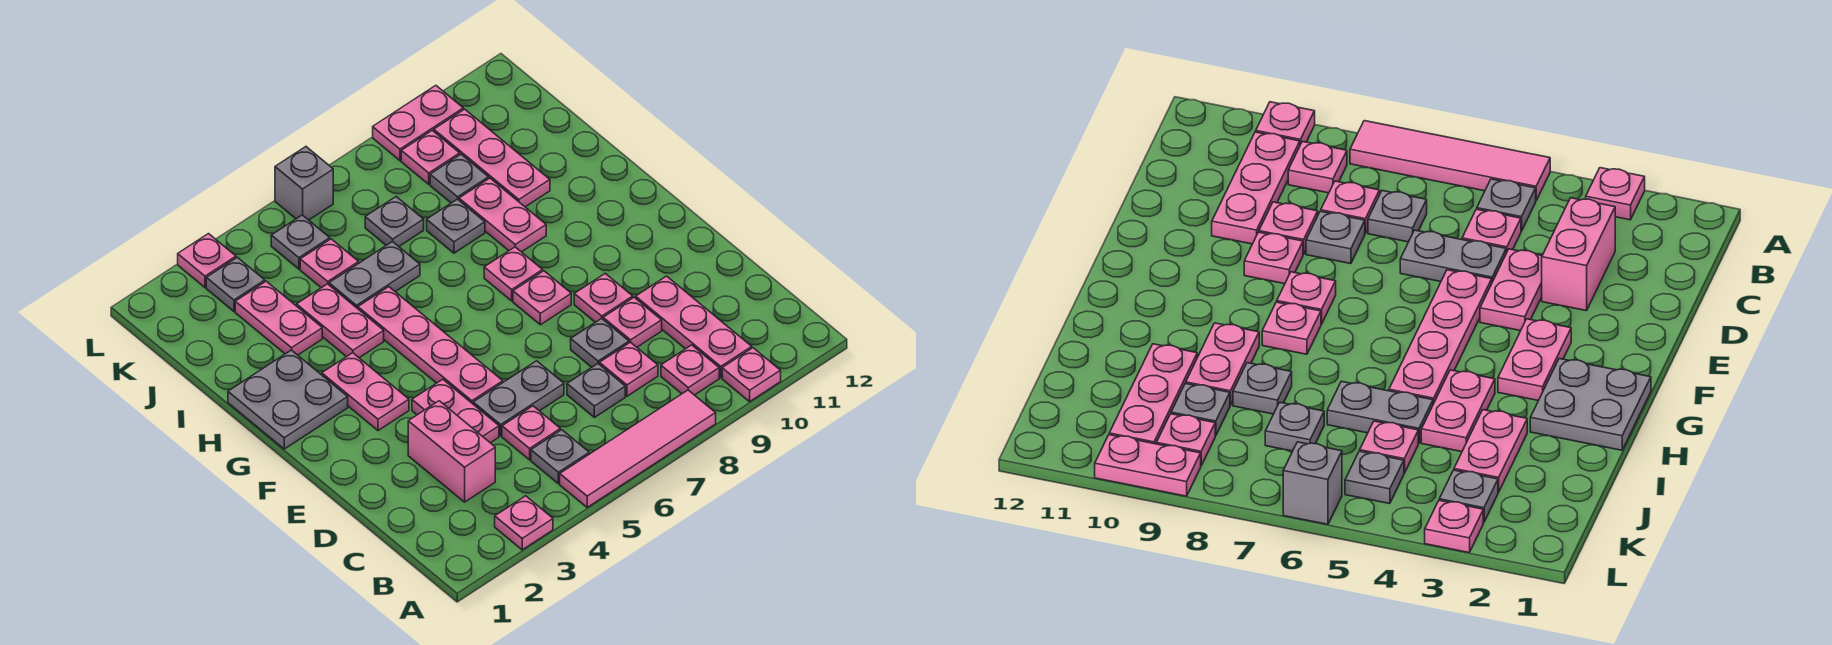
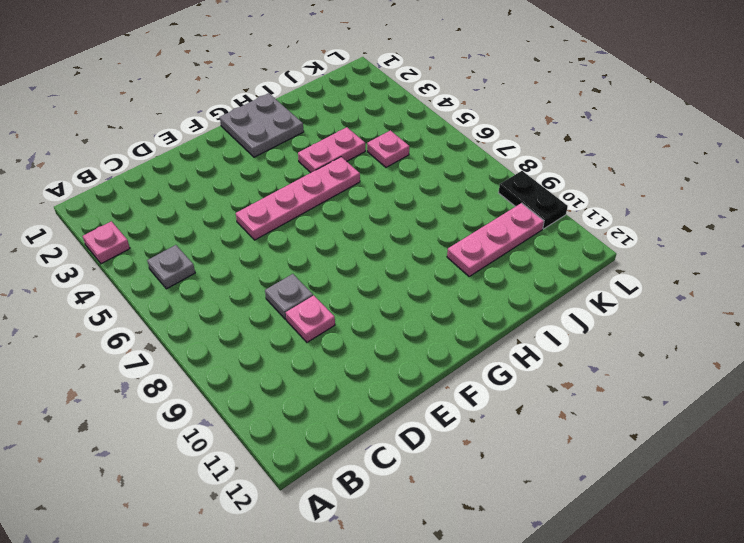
black plate L9:L10 level 1 -> pink plate L9:L10 level 1
none -> pink tile A5:A8 level 1
none -> pink plate A10 level 1
none -> pink plate B9 level 1
none -> pink plate B10:D10 level 1

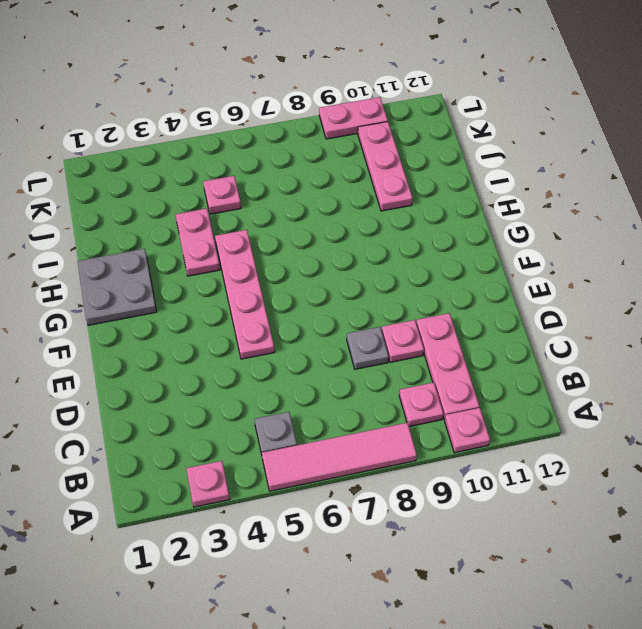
none -> pink brick C3:D3 level 1
none -> pink plate C5 level 1
none -> grey plate C7 level 1
none -> pink plate C8 level 1

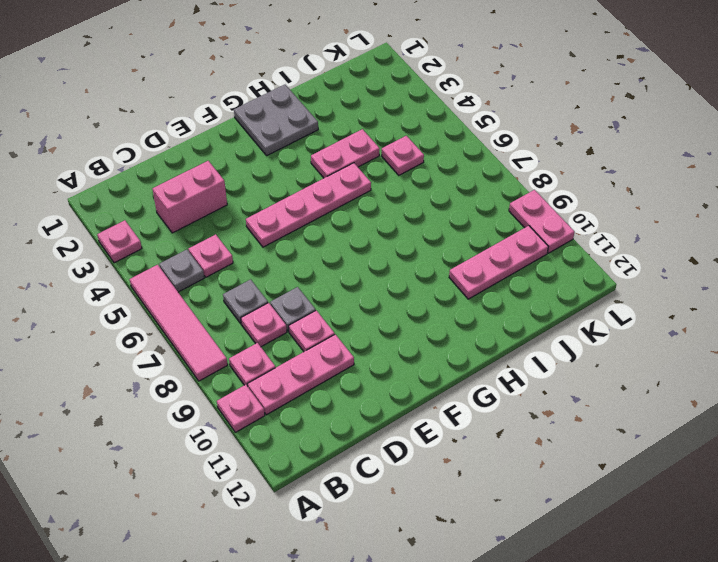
none -> pink plate D4:E4 level 1
none -> grey plate D5:D6 level 1
none -> pink plate E9 level 1
none -> pink plate F3:G3 level 1

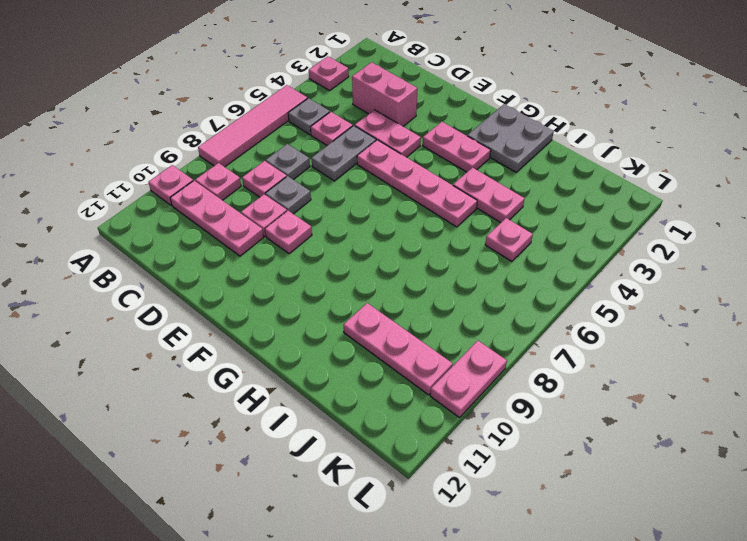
none -> pink plate F8 level 1
none -> pink plate G8 level 1
none -> pink plate H9:I9 level 1
none -> pink plate I3:J3 level 1

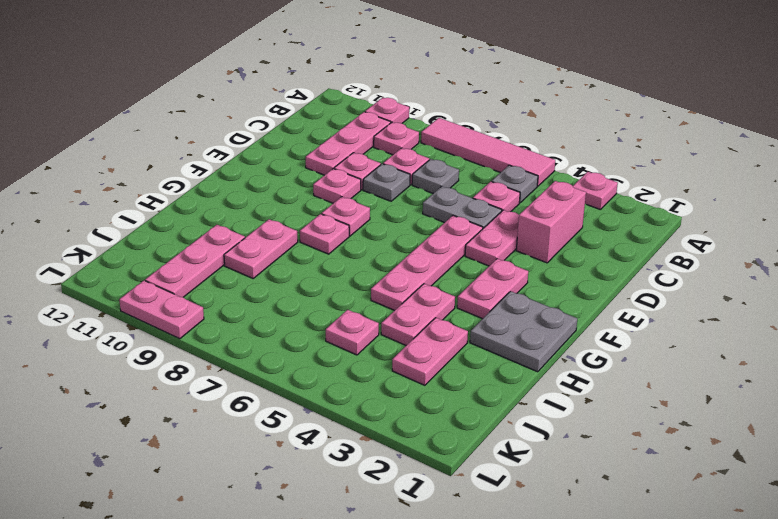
none -> grey plate I5:I6 level 1
none -> grey plate I8 level 1
none -> grey plate J7 level 1
none -> grey plate J9 level 1

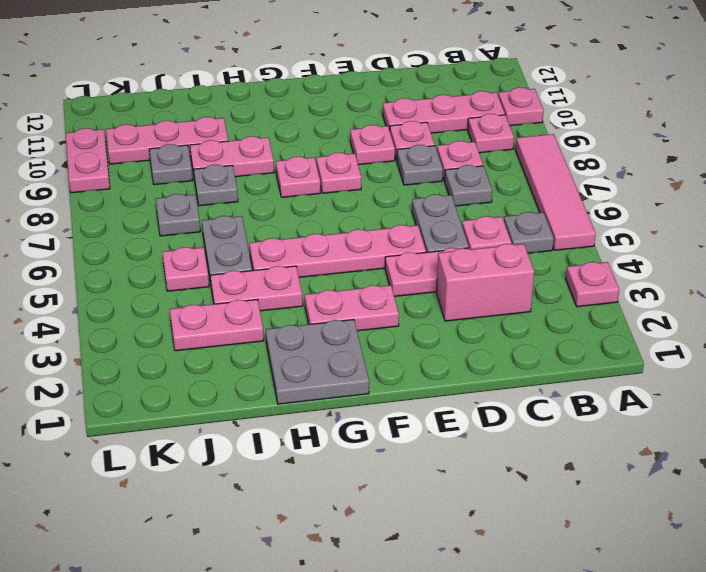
none -> grey plate K3 level 1
none -> grey plate K5 level 1
none -> pink plate K9 level 1
none -> pink plate L3 level 1

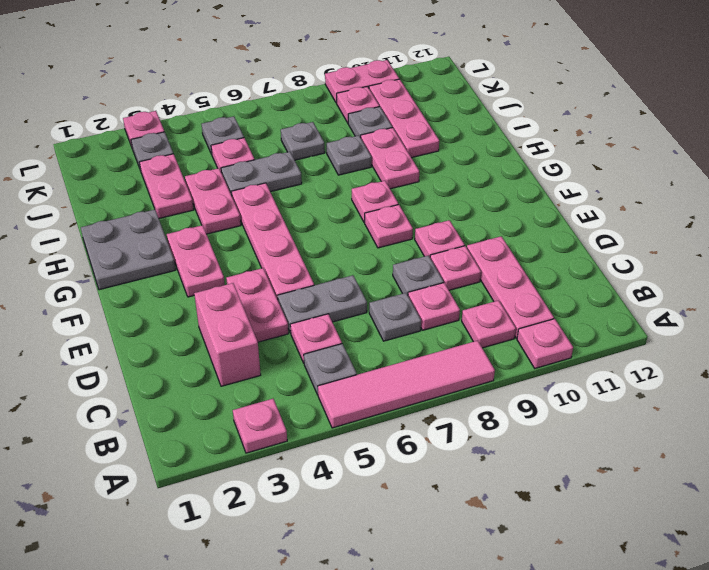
none -> grey brick L6 level 1

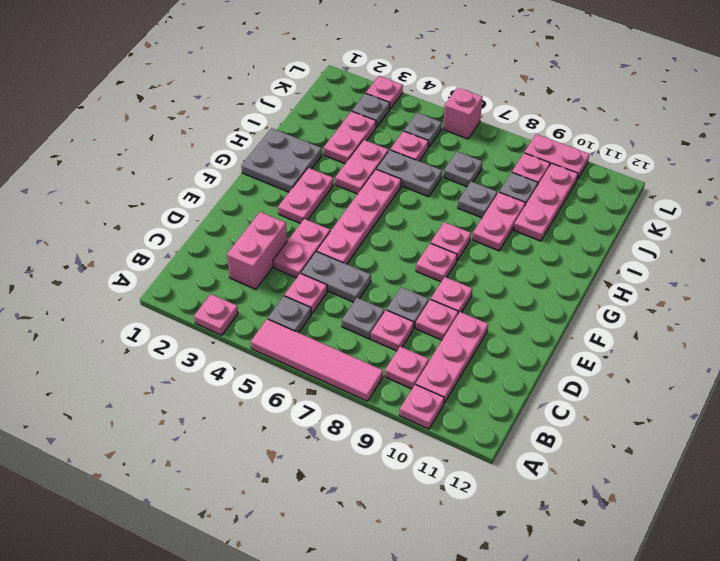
pink brick L6 level 1 -> grey brick L6 level 1

